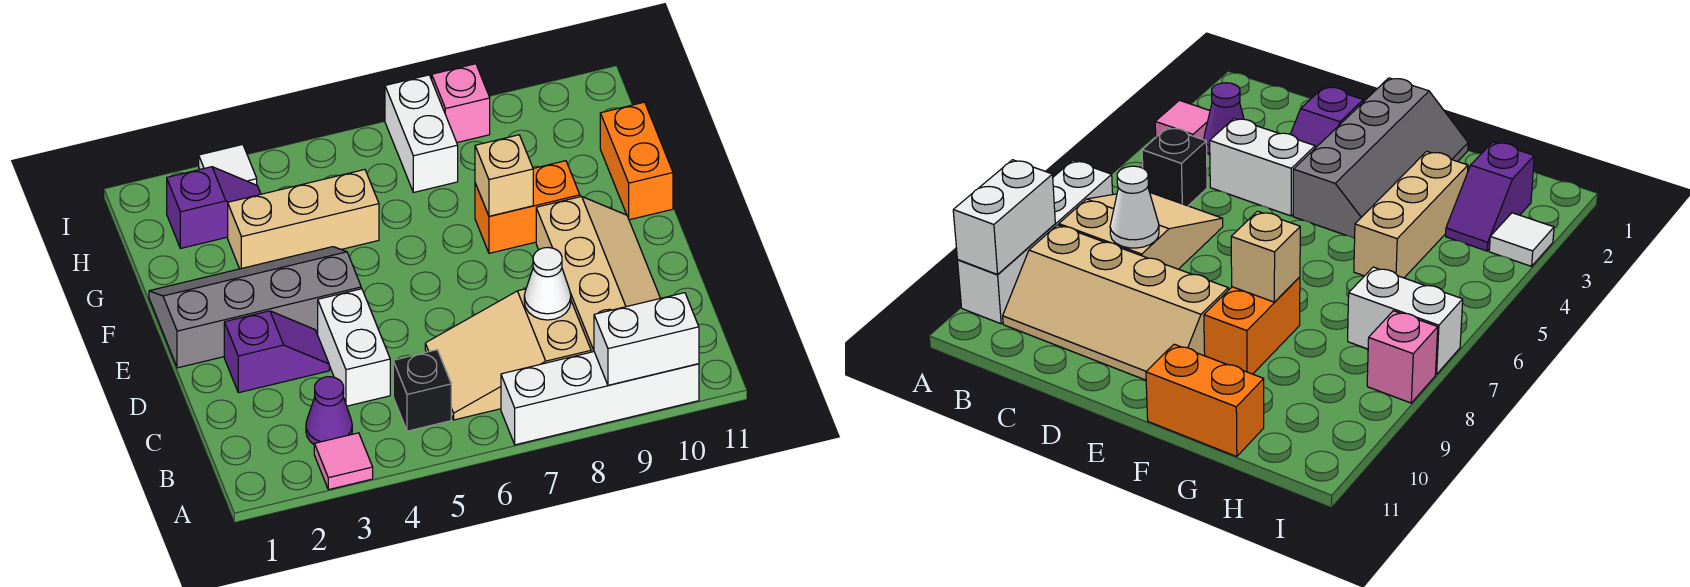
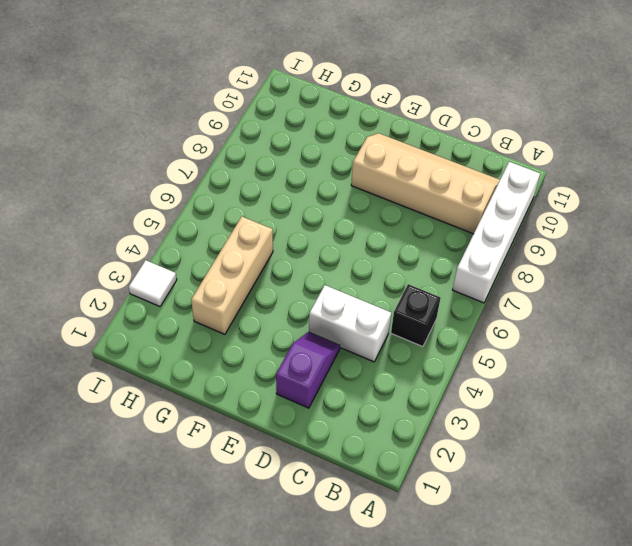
none -> pink tile A3 level 1
none -> purple cone B3 level 1
none -> tan slope B6:C8 level 1 top 8

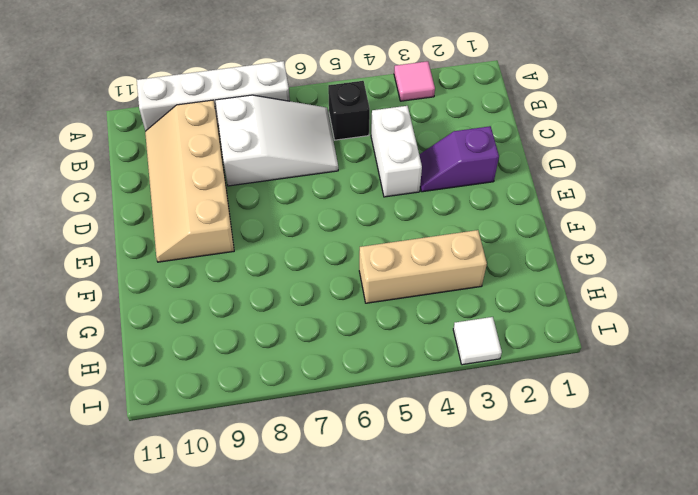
white slope B6:C8 level 1 top 8 -> tan slope B6:C8 level 1 top 8
none -> purple cone B3 level 1
none -> grey slope E1:F4 level 1 top E
none -> orange brick F8:F9 level 1

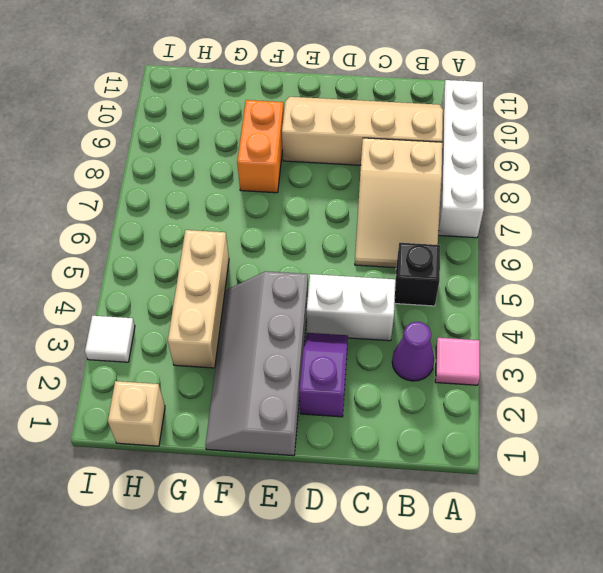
tan brick H1 level 1 -> tan brick F8 level 2
none -> orange brick F11:G11 level 1
none -> purple slope H2:H3 level 1 top 2
none -> white brick H7:I7 level 1

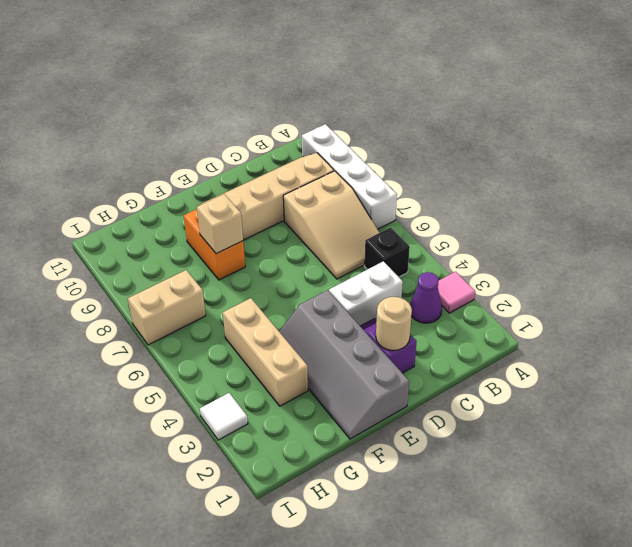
tan round brick D2 level 2 -> none
tan brick H7:I7 level 1 -> white brick H7:I7 level 1
none -> orange brick F11:G11 level 1
none -> purple slope H2:H3 level 1 top 2
none -> pink brick I8 level 1

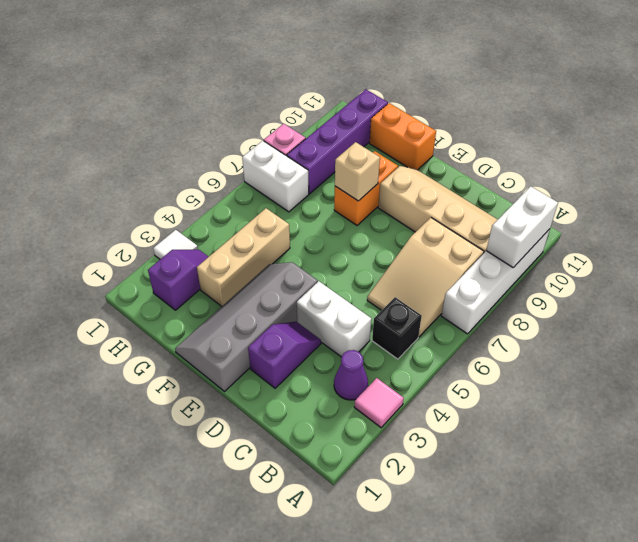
purple brick H8:H11 level 1 -> none
none -> white cone C8 level 2

